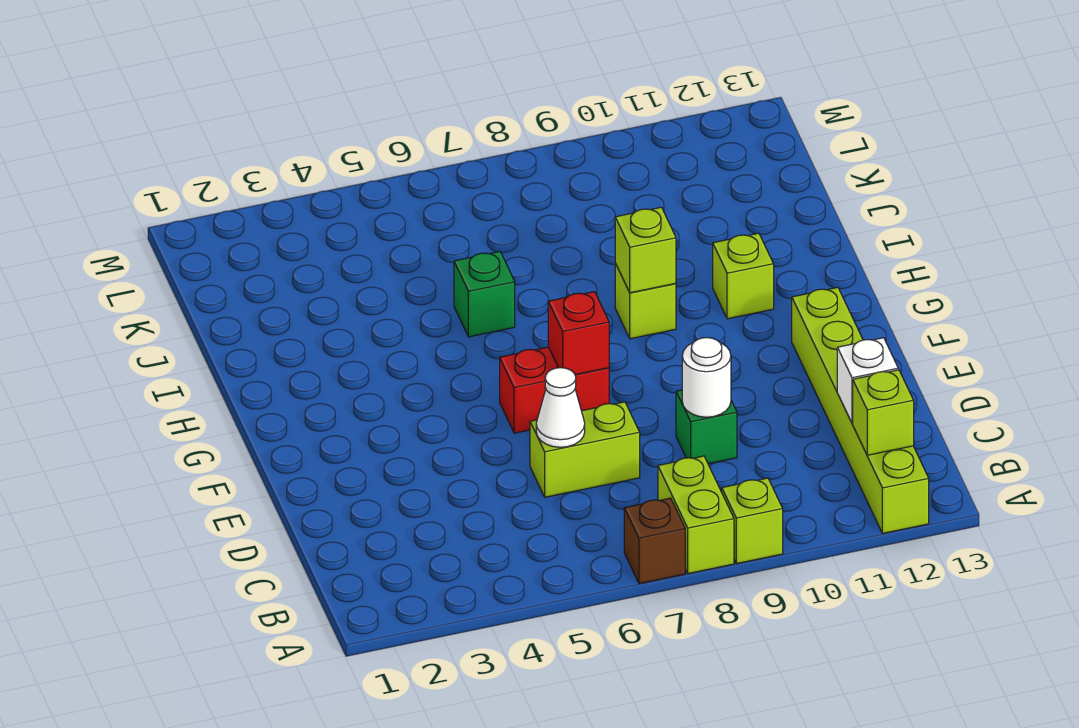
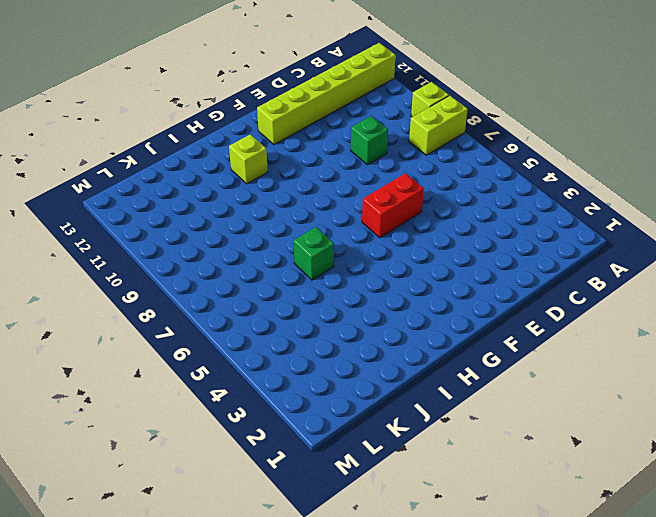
red brick E6:F6 level 1 -> red brick F6:F7 level 1
none -> brown brick A7 level 1
none -> lime brick D6:D7 level 1
none -> lime brick H9 level 1

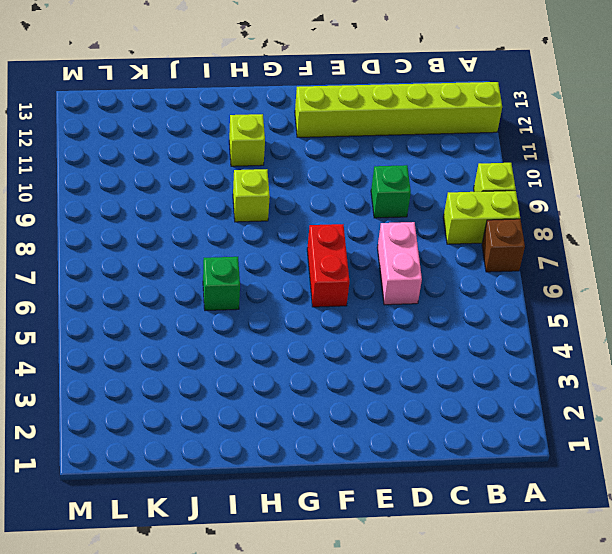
pink brick D6:D7 level 1 -> lime brick D6:D7 level 1
none -> lime brick B12 level 2
none -> white brick C12 level 2
none -> white cone D6 level 2

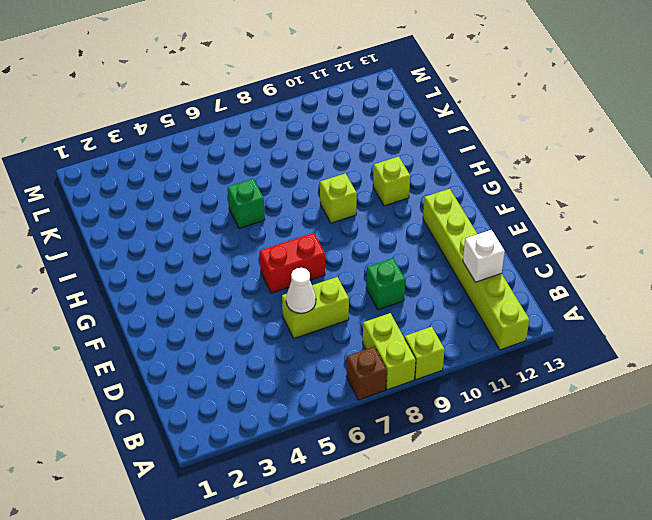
none -> lime brick B12 level 2
none -> white round brick D9 level 2
none -> red brick F7 level 2

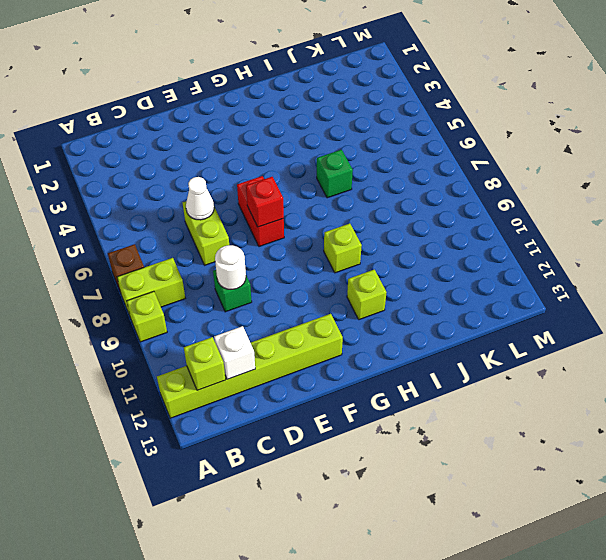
none -> lime brick H9 level 2

